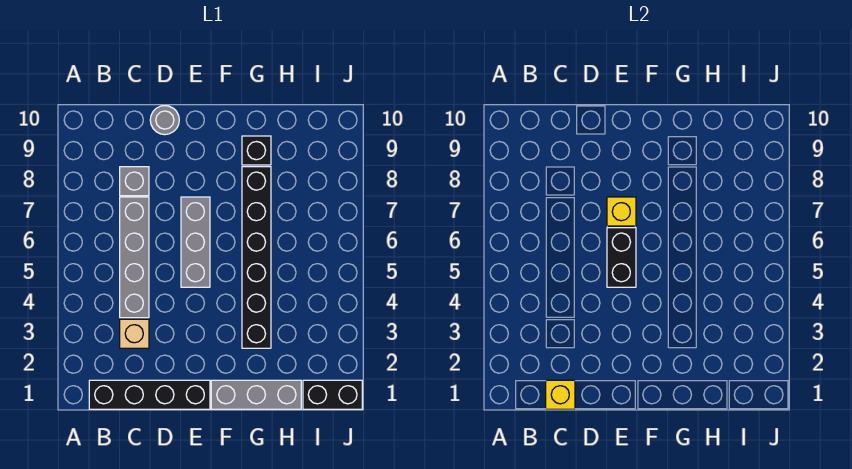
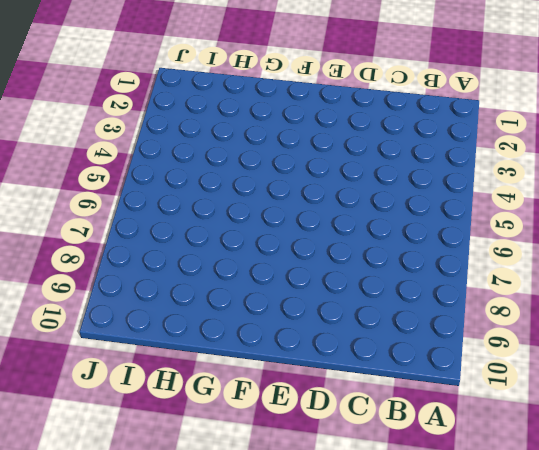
none -> black brick B1:E1 level 1
none -> tan brick C3 level 1
none -> grey brick C4:C7 level 1

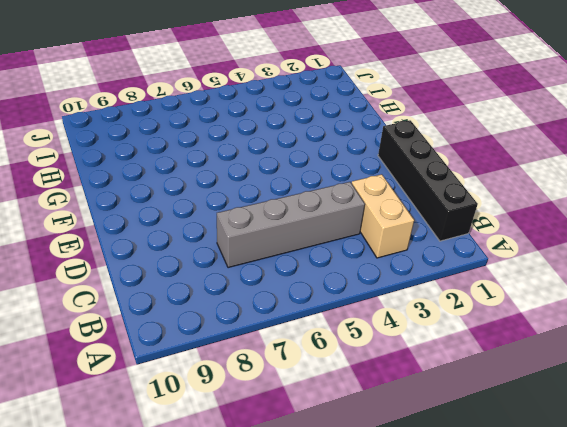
tan brick B3:C3 level 1 -> tan brick C3 level 1
none -> grey brick C8 level 1
none -> grey round brick D10 level 1
none -> grey brick E5:E7 level 1

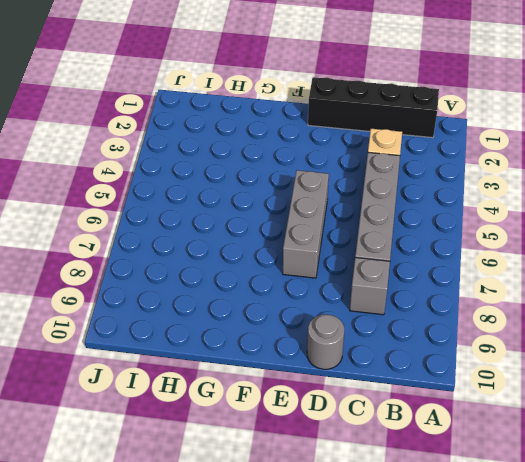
none -> grey brick F1:H1 level 1
none -> black brick G3:G8 level 1
none -> black brick G9 level 1

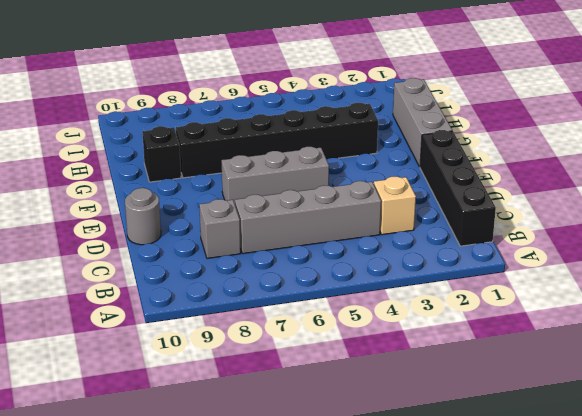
none -> black brick I1:J1 level 1
none -> yellow brick C1 level 2
none -> black brick E5:E6 level 2

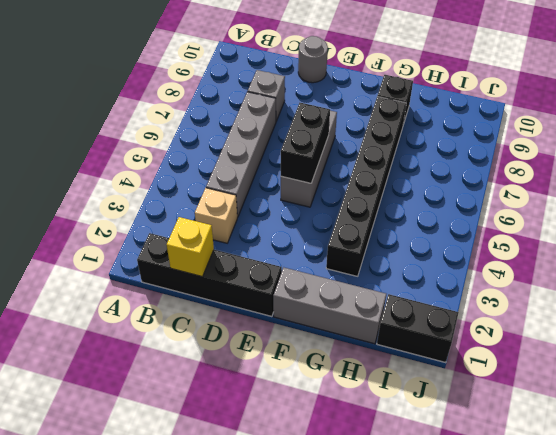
none -> yellow brick E7 level 2

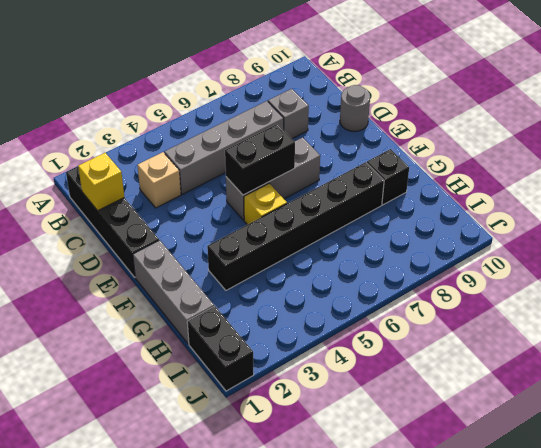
yellow brick F5 level 1 -> yellow brick E7 level 2

